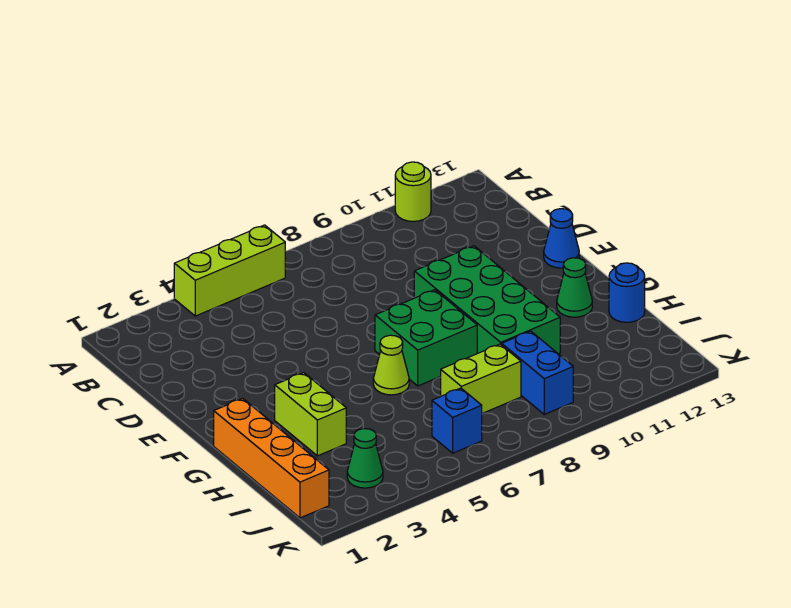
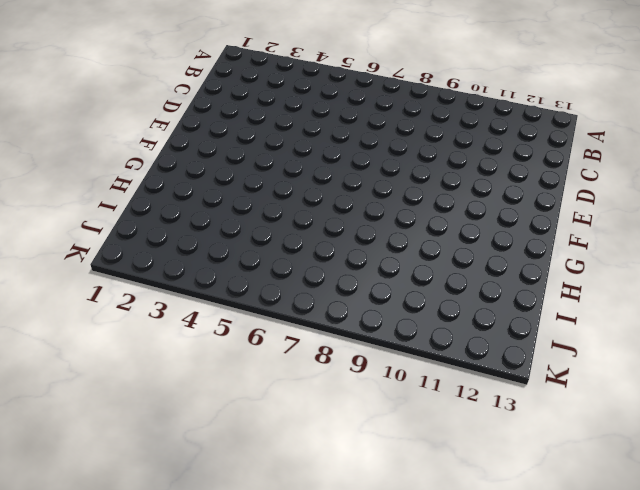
none -> lime brick A4:A6 level 1
none -> lime round brick A11 level 1
none -> green brick E9:H10 level 1

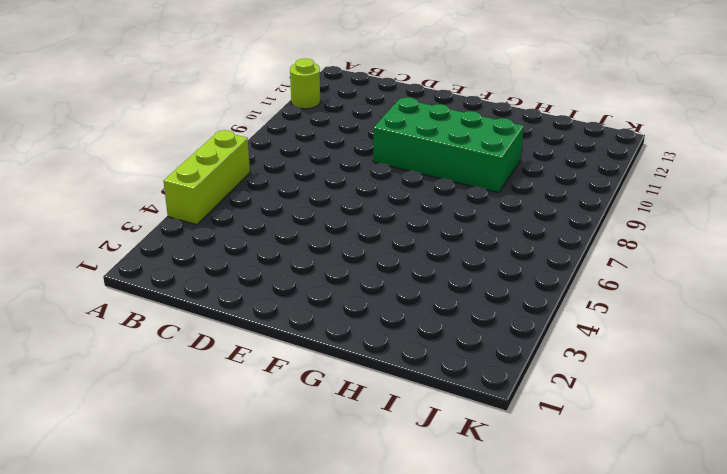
none -> blue cone E13 level 1
none -> green brick F7:G8 level 1
none -> orange brick G1:J1 level 1

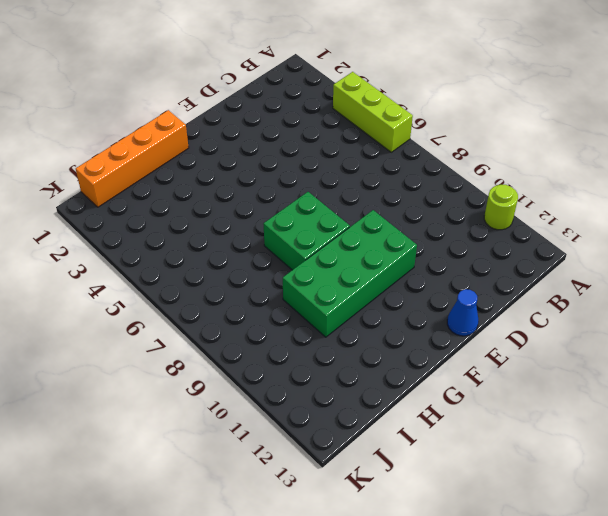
none -> lime brick G3:H3 level 1
none -> lime cone G6 level 1
none -> green cone G12 level 1

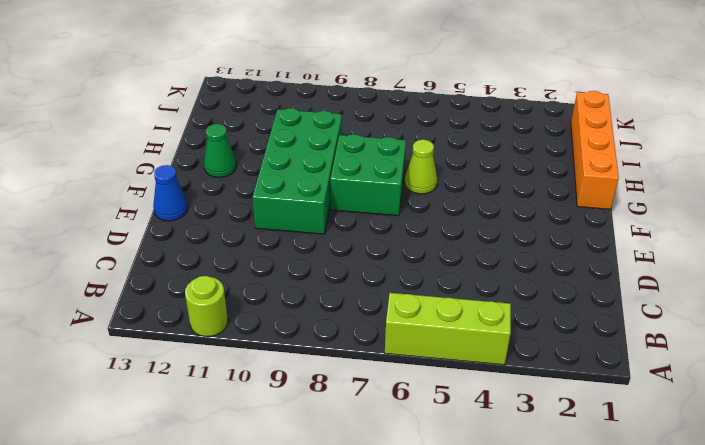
none -> lime brick G3:H3 level 1
none -> blue round brick H13 level 1
none -> lime brick I7:I8 level 1

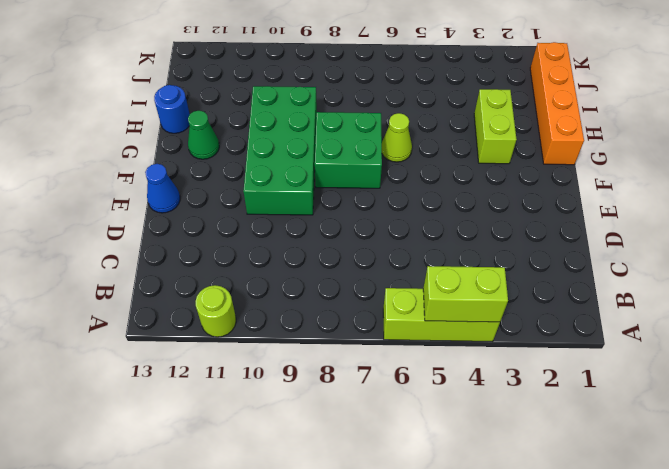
lime brick A4:A5 level 2 -> lime brick I7:I8 level 1
none -> blue brick I9:J9 level 1
none -> green cone J3 level 1
none -> blue brick J6 level 1

